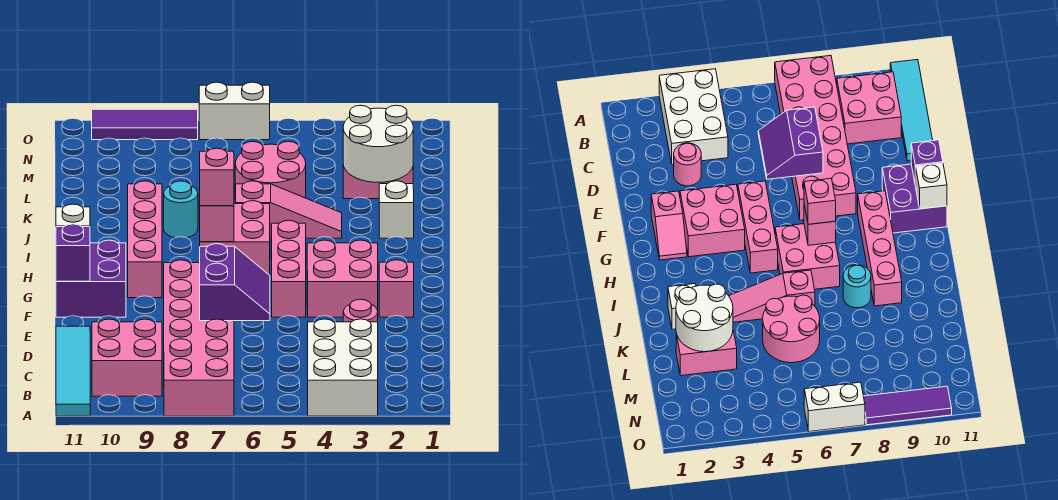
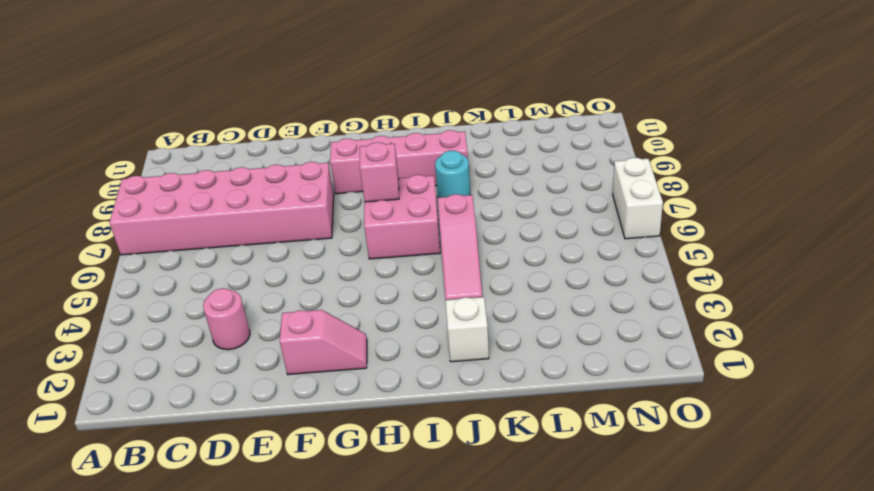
none -> white brick A3:C4 level 1
none -> cyan tile A11:D11 level 1
none -> pink brick B9:C10 level 1

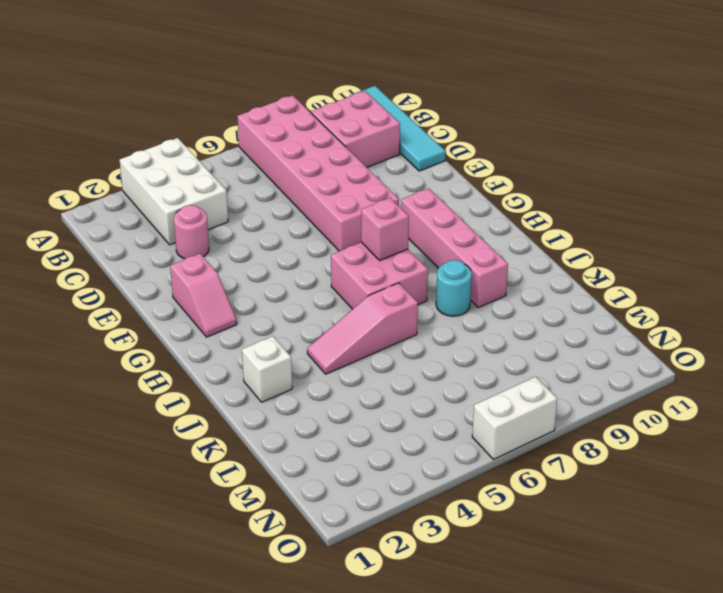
none -> pink brick F3:G4 level 1
none -> pink brick F5:H5 level 1
none -> purple brick F10:G11 level 1

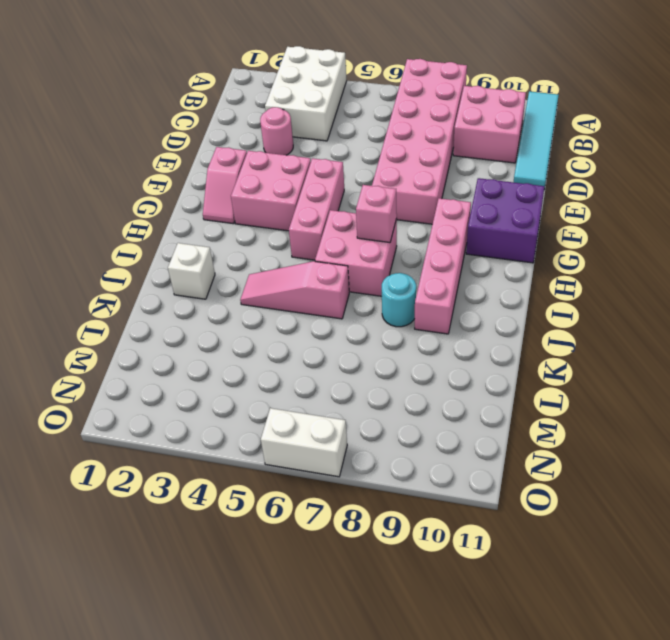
none -> pink round brick K5:L6 level 1
none -> pink brick L2:L3 level 1
none -> purple tile O8:O10 level 1

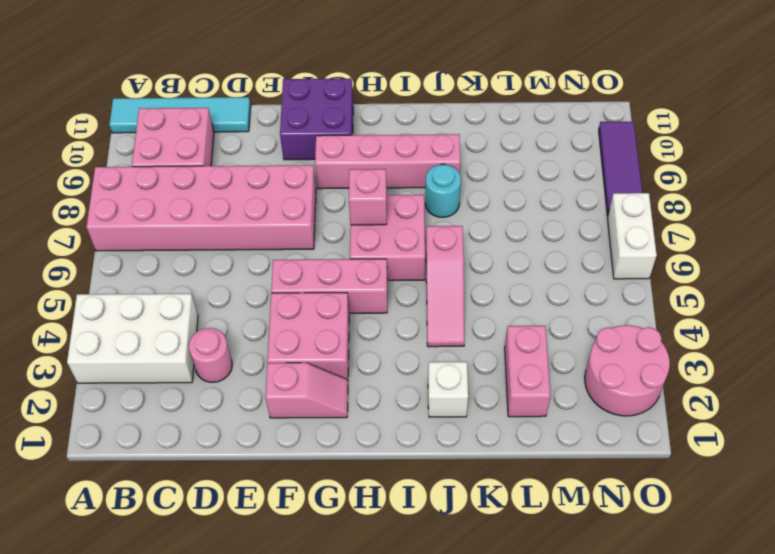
pink round brick N2:O3 level 1 -> pink round brick K5:L6 level 1
none -> purple slope D6:E7 level 2 top 7
none -> purple brick F11 level 2
none -> white brick G11 level 2

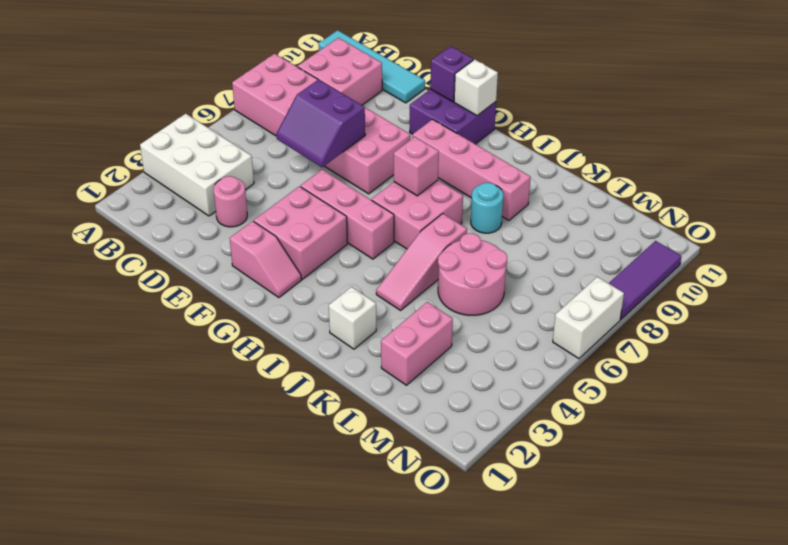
none -> white round brick K2:L3 level 2
none -> pink brick H7 level 3

